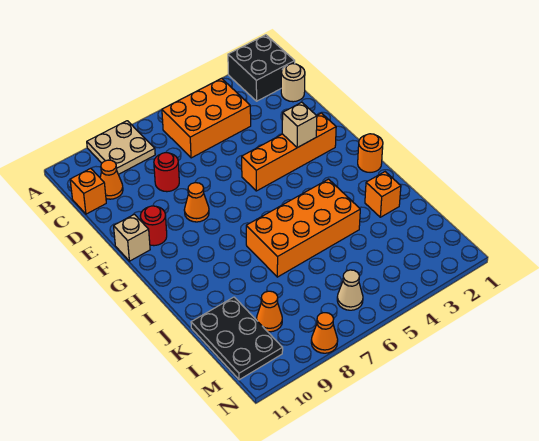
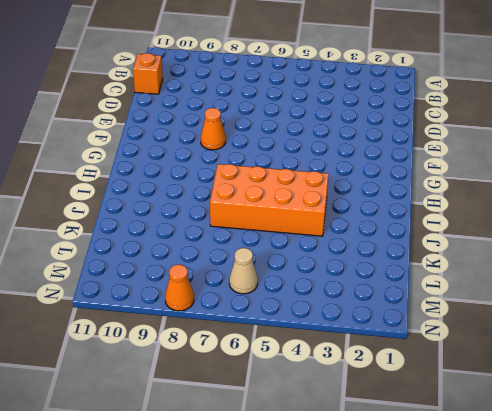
none -> black brick A1:B2 level 1
none -> tan plate A8:B9 level 1
none -> orange brick B4:C6 level 1

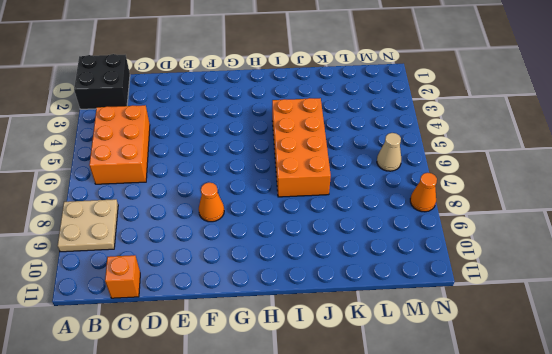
none -> tan round brick C1 level 1
none -> orange cone C10 level 1
none -> red round brick D8 level 1

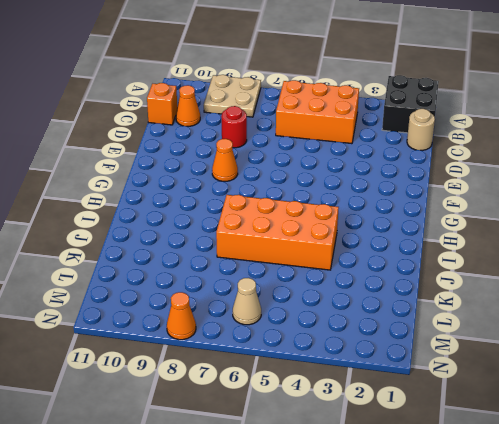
none -> orange brick F2:F5 level 1
none -> red round brick F10 level 1
none -> tan brick F11 level 1

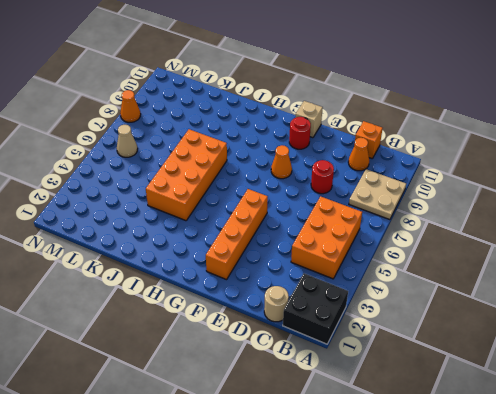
none -> orange round brick H1 level 1
none -> orange brick J2 level 1
none -> black plate K10:M11 level 1

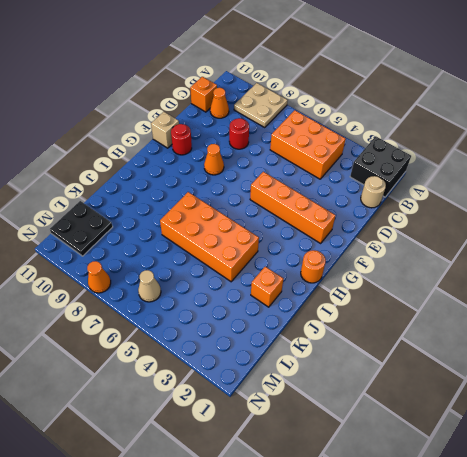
black plate L10:M11 level 1 -> black plate K10:M11 level 1
none -> orange cone L9 level 1
none -> tan brick F3 level 2

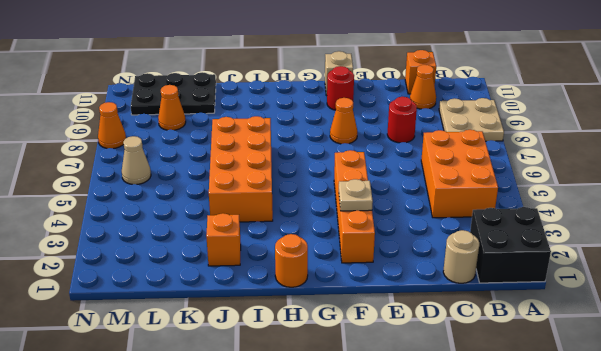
tan plate F3 level 2 -> tan brick F3 level 2

